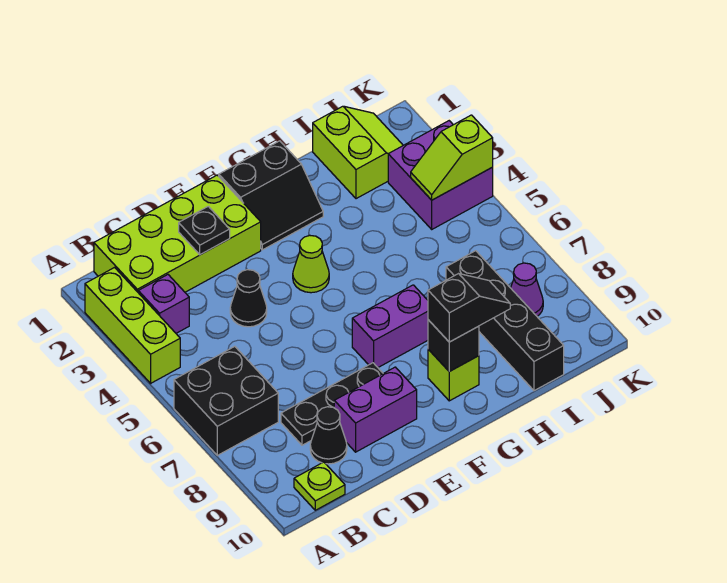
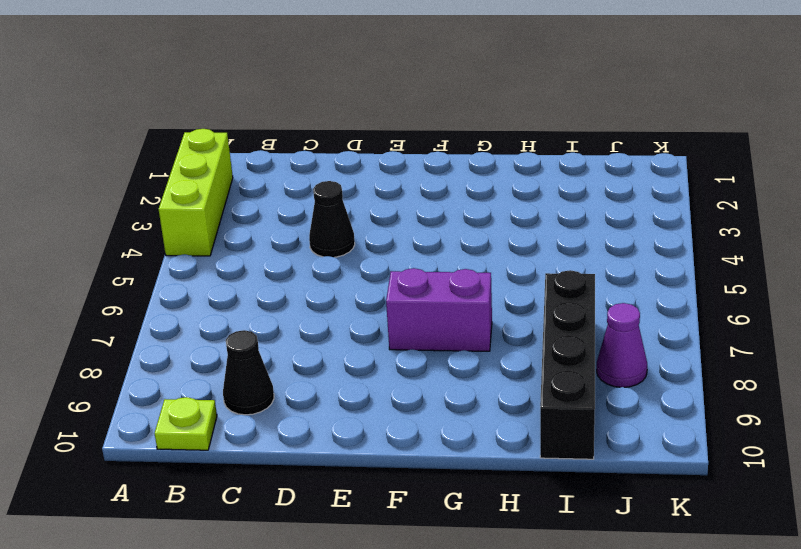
none -> black brick A6:B7 level 1
none -> lime brick B1:E2 level 1
none -> purple brick B3 level 1

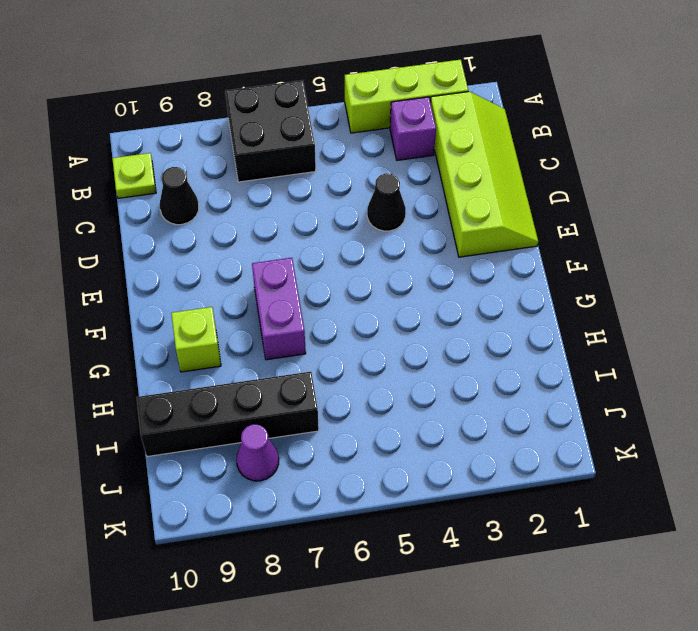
lime slope B1:E2 level 1 top 2 -> lime brick B1:E2 level 1
none -> black plate C8:E8 level 1
none -> purple brick D9:E9 level 1
none -> black slope F1:G2 level 1 top 1

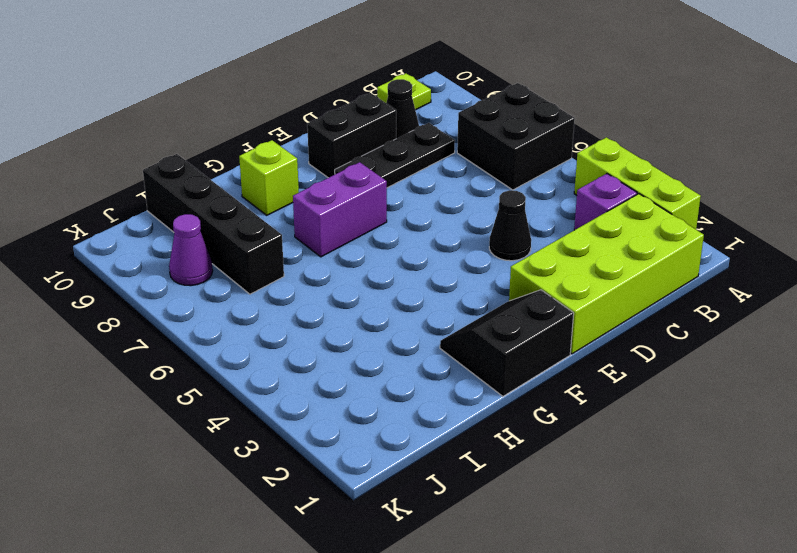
black brick D9:E9 level 1 -> purple brick D9:E9 level 1
none -> lime cone F4 level 1
none -> lime slope I1:J2 level 1 top I
none -> purple brick J3:K4 level 1

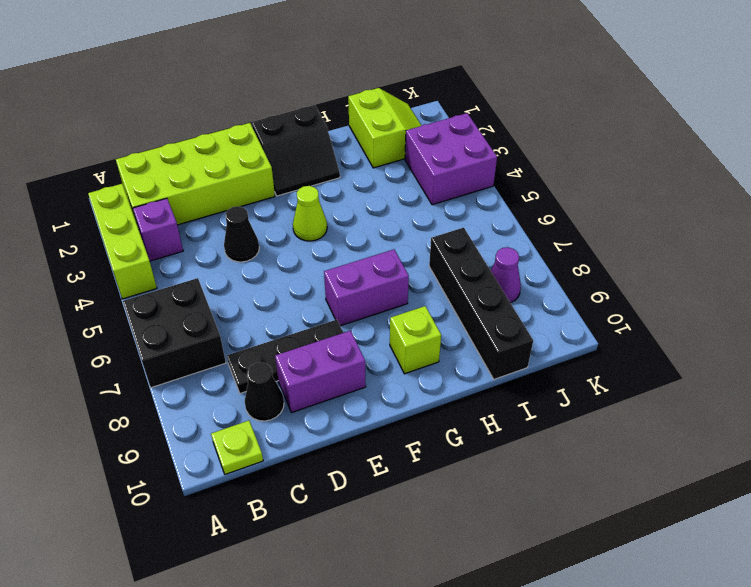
none -> black plate D2 level 2
none -> black brick G9 level 2
none -> lime slope J4:K4 level 2 top K

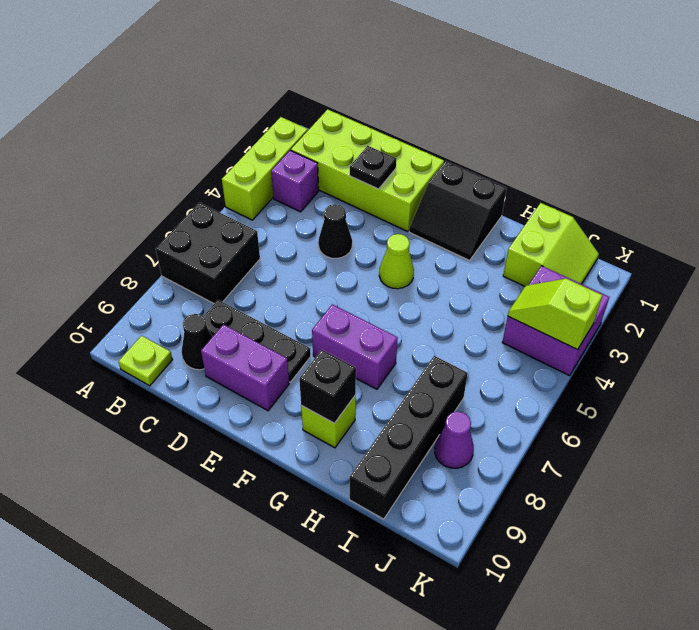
none -> black slope G9:H9 level 3 top G

